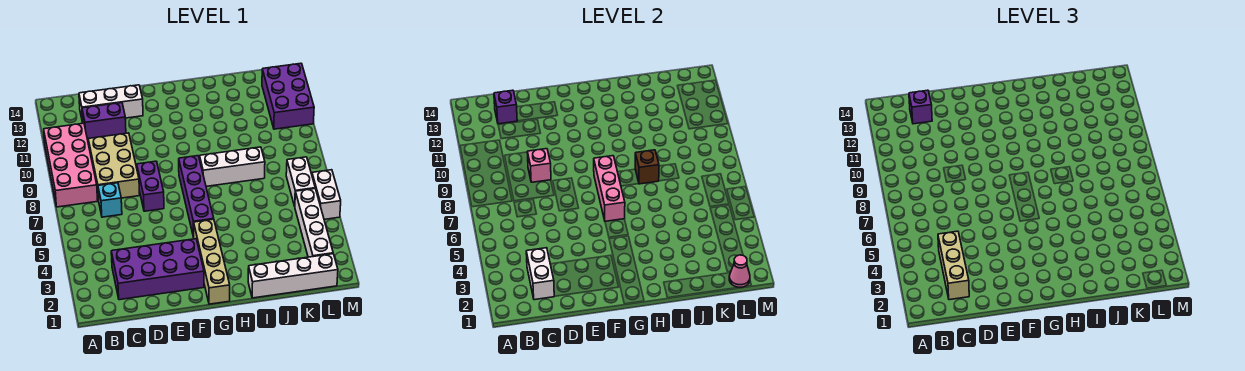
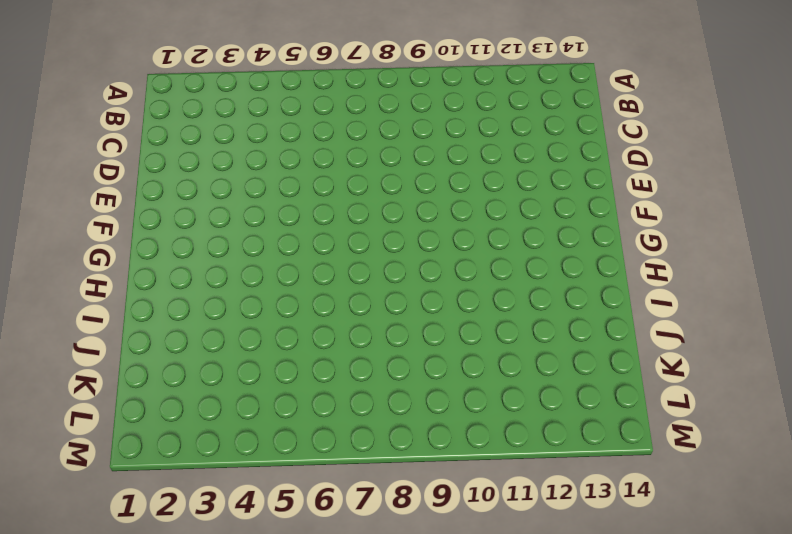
none -> pink brick A8:B11 level 1
none -> purple brick C2:F3 level 1
none -> cyan brick C7 level 1

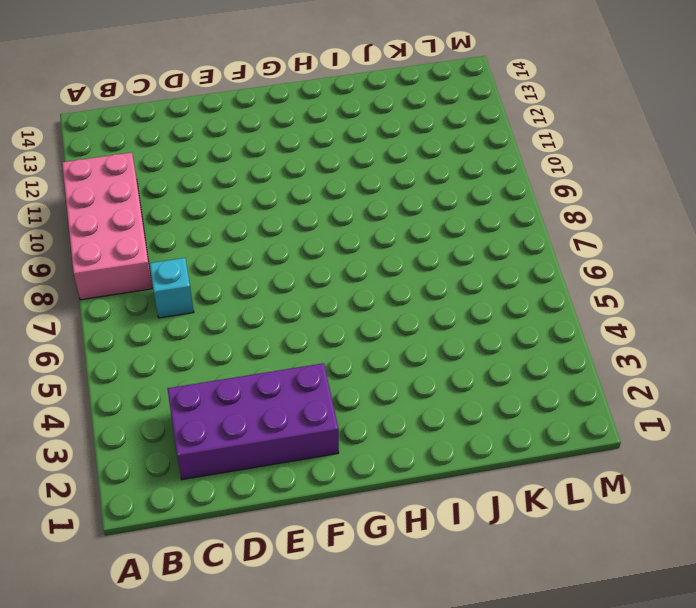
none -> tan brick C8:D10 level 1
none -> purple brick C12:D12 level 1
none -> white brick C13:E13 level 1

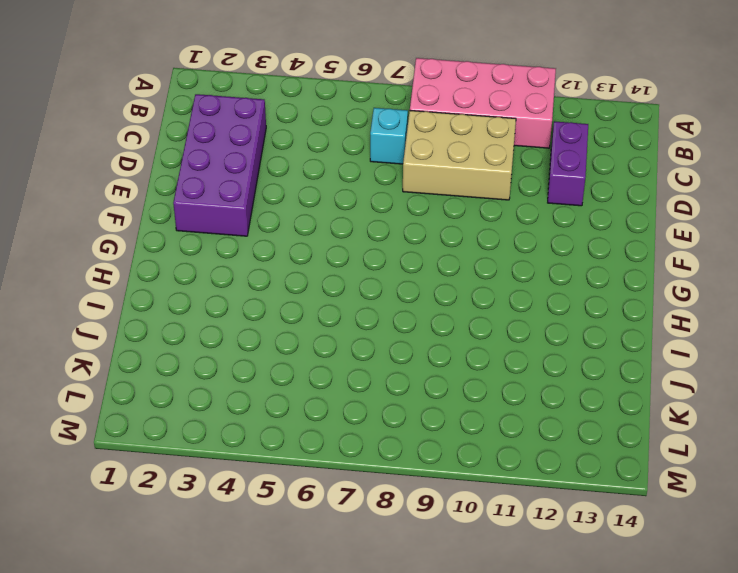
none -> white brick C13:E13 level 1
none -> purple brick E7:E8 level 1
none -> tan brick G1:G4 level 1

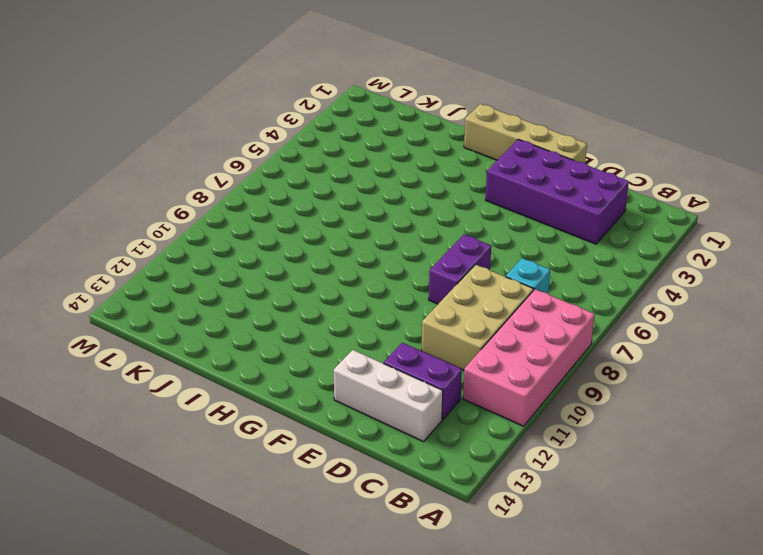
tan brick E1:H1 level 1 -> tan brick G1:G4 level 1
none -> purple brick G5:G8 level 1
none -> white brick H8:J8 level 1
none -> white brick I1:L1 level 1

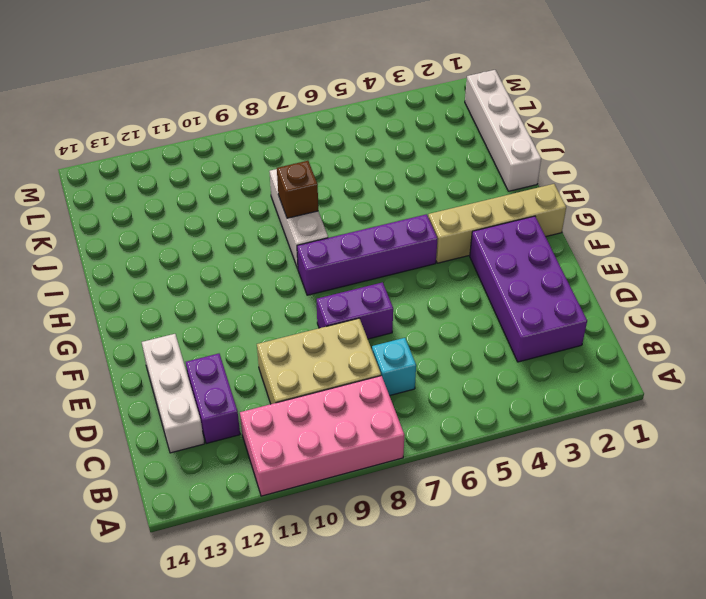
none -> white brick L2:L5 level 1
none -> white brick L6:L7 level 1
none -> purple brick L11:M13 level 1

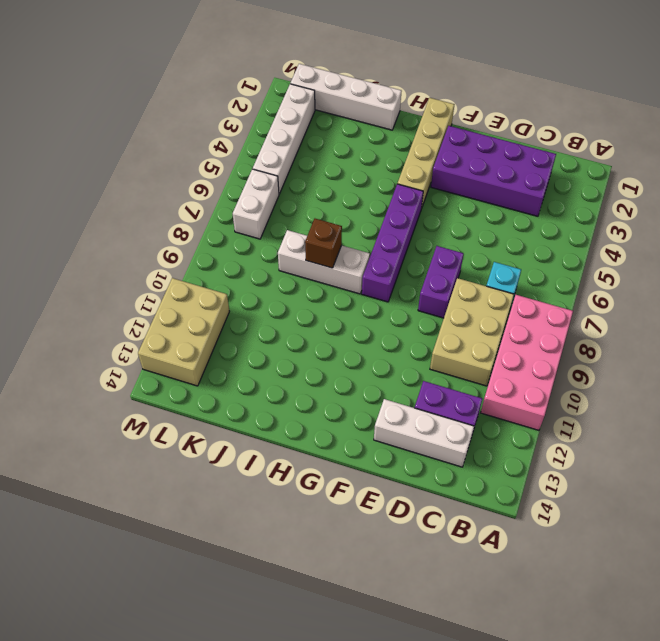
tan brick L11:M13 level 1 -> purple brick L11:M13 level 1
none -> white brick M5:M6 level 1
none -> white brick C2:C3 level 2
none -> purple brick C13 level 2

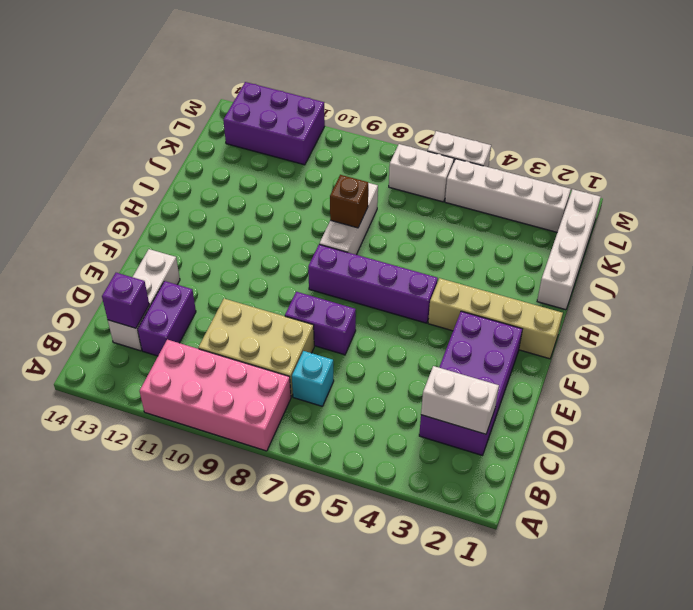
none -> pink brick D9 level 2
none -> pink brick G6:G8 level 2
none -> pink cone L1 level 2

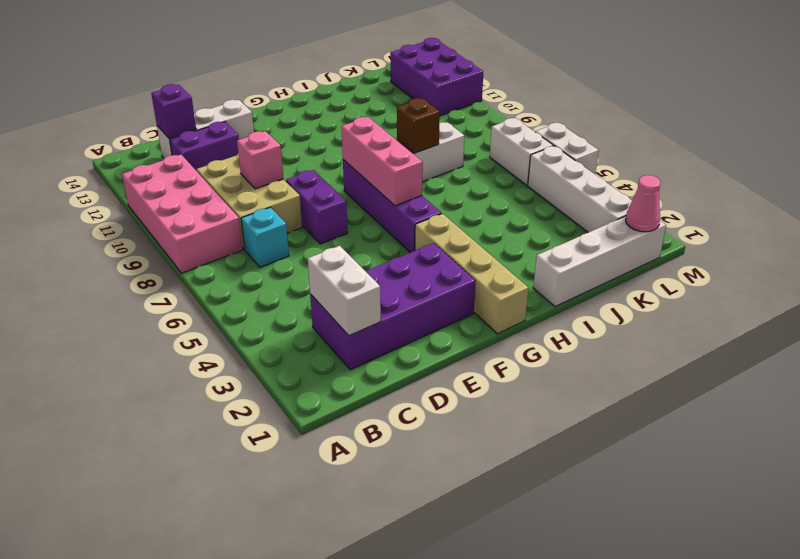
none -> tan brick C2:C4 level 3
none -> purple brick C13 level 3

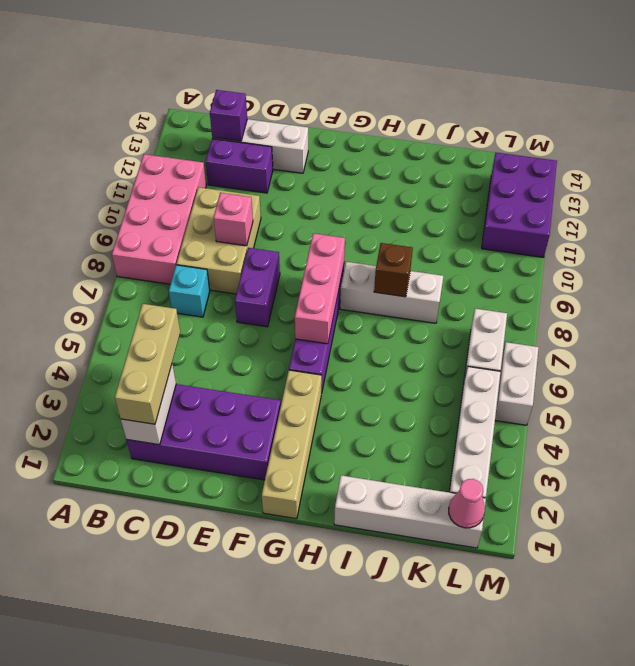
none -> purple brick C13 level 3

